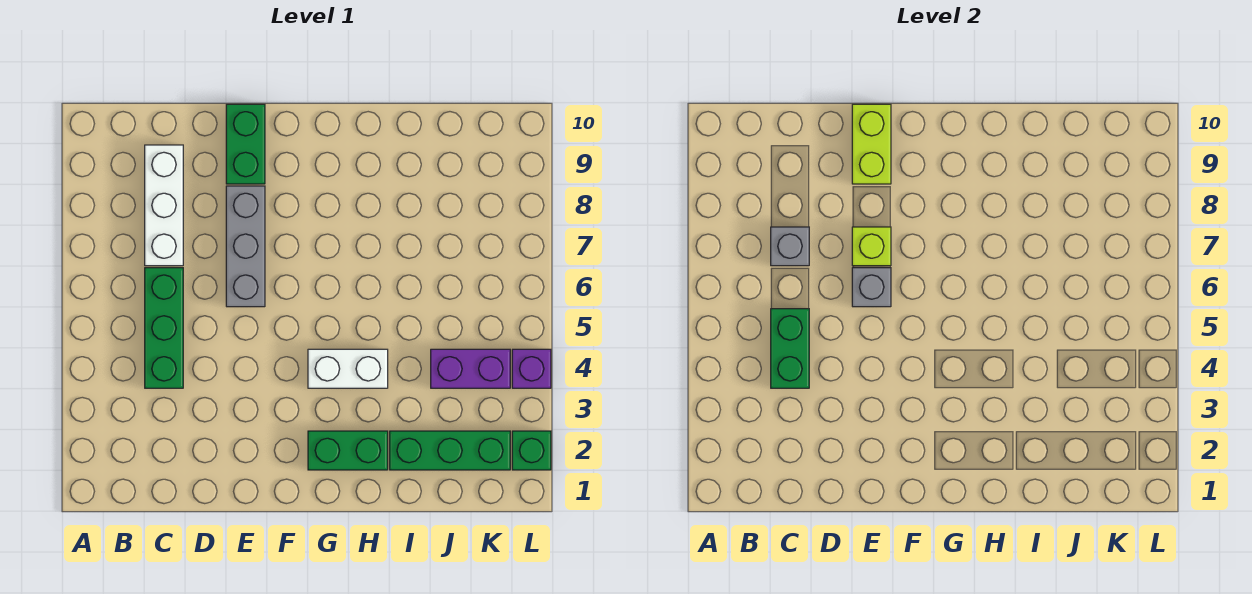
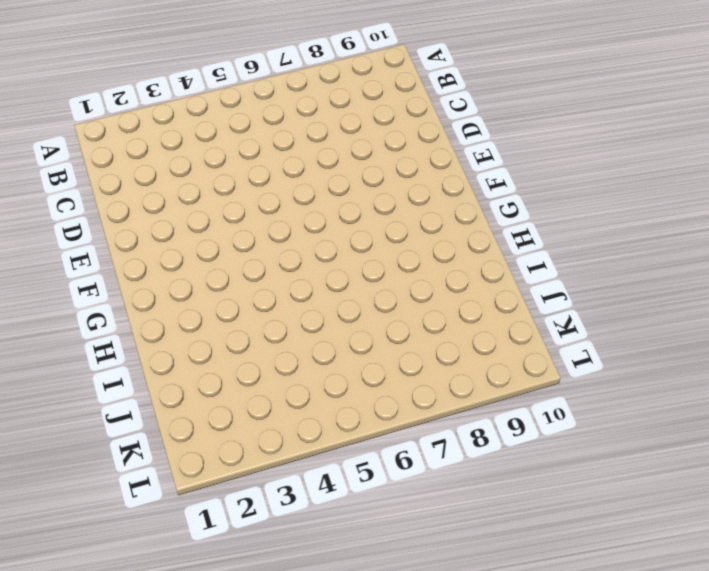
none -> green brick C4:C6 level 1
none -> white brick C7:C9 level 1
none -> grey brick E6:E8 level 1

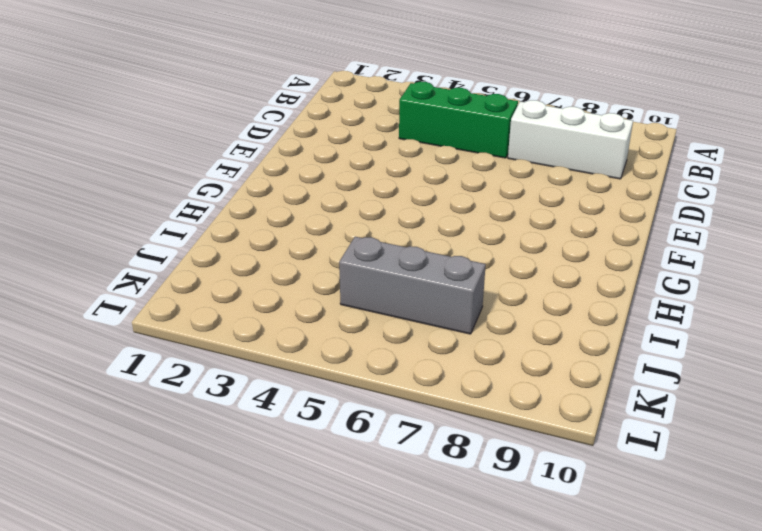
grey brick J5:J7 level 1 -> grey brick E6:E8 level 1
none -> green brick E9:E10 level 1
none -> green brick G2:H2 level 1
none -> white brick G4:H4 level 1

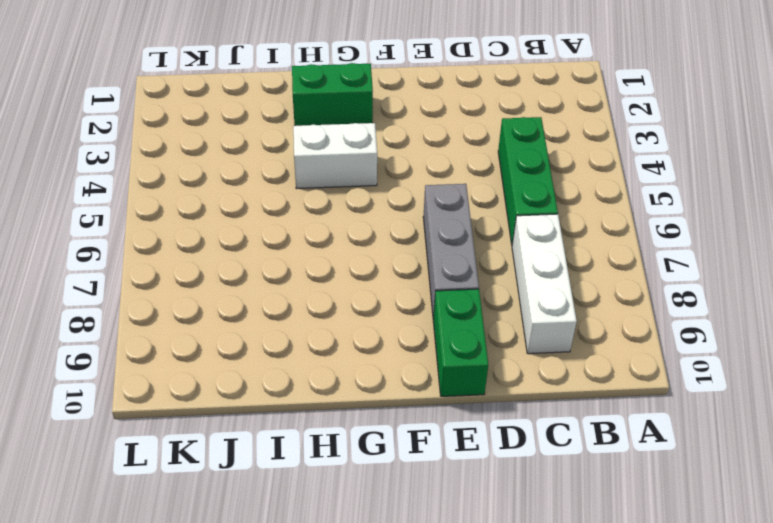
none -> green brick I2:K2 level 1
none -> purple brick J4:K4 level 1
none -> green brick L2 level 1

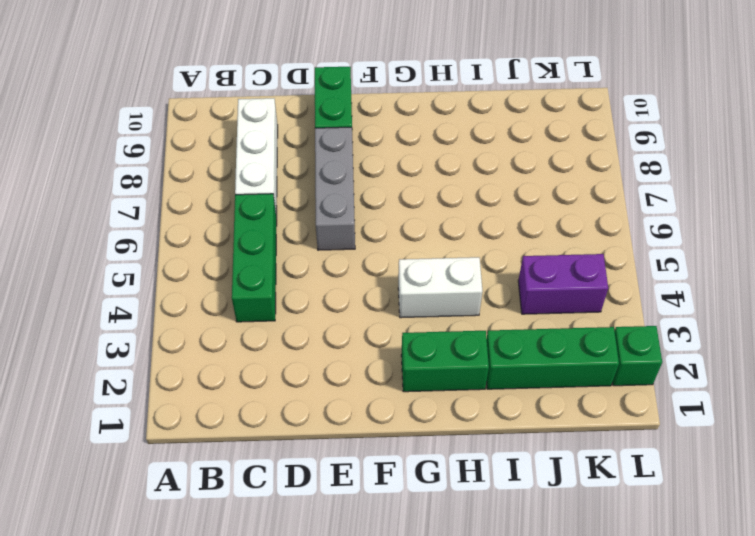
none -> purple brick L4 level 1
none -> green brick C4:C5 level 2
none -> grey brick C7 level 2

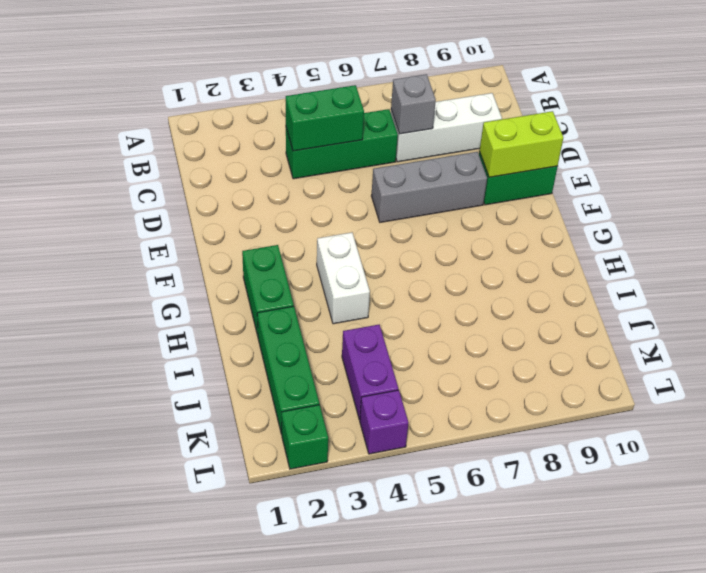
none -> grey brick E6 level 2
none -> lime brick E7 level 2

